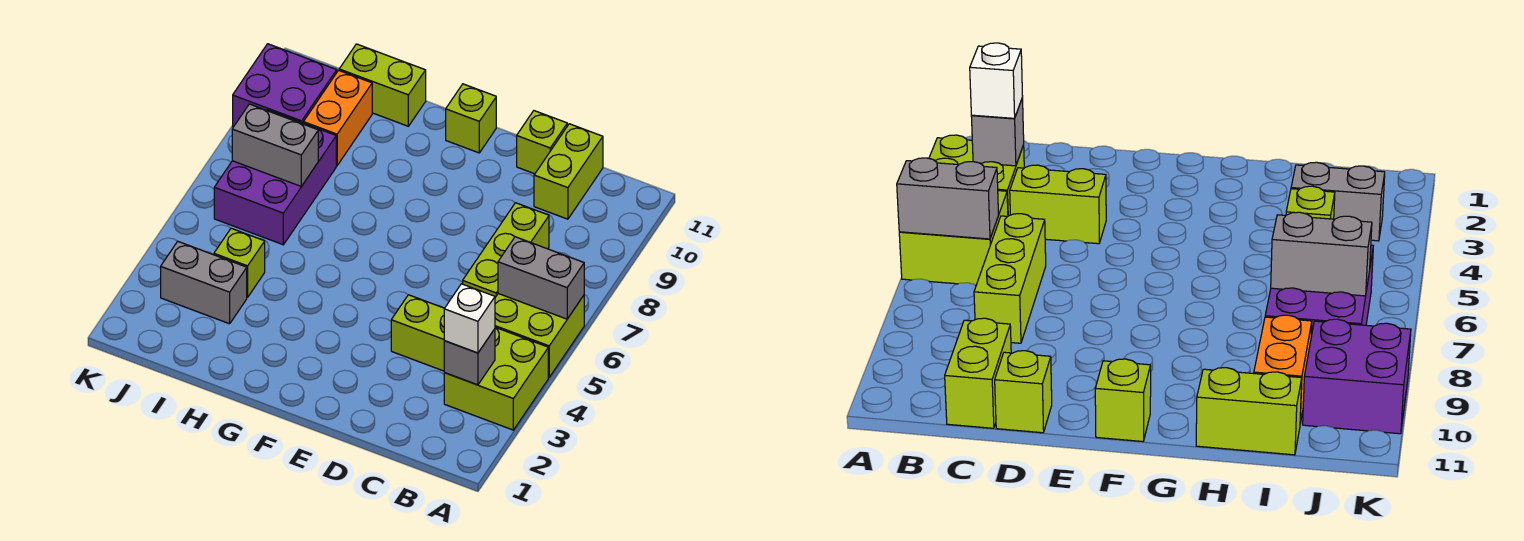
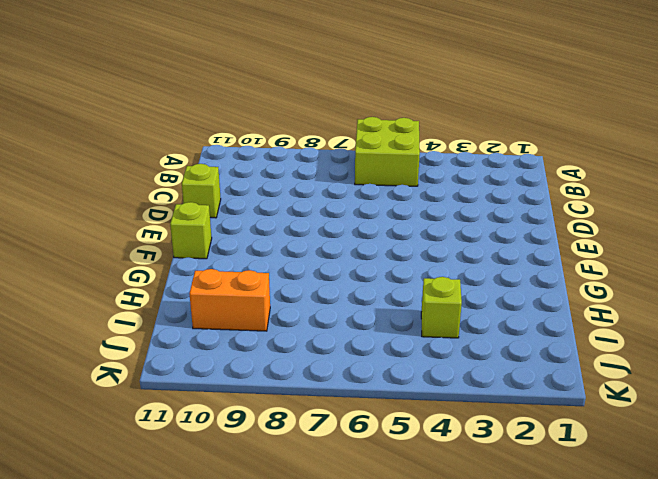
none -> lime brick A3:B4 level 1
none -> lime brick C4:D4 level 1
none -> lime brick C6:C8 level 1

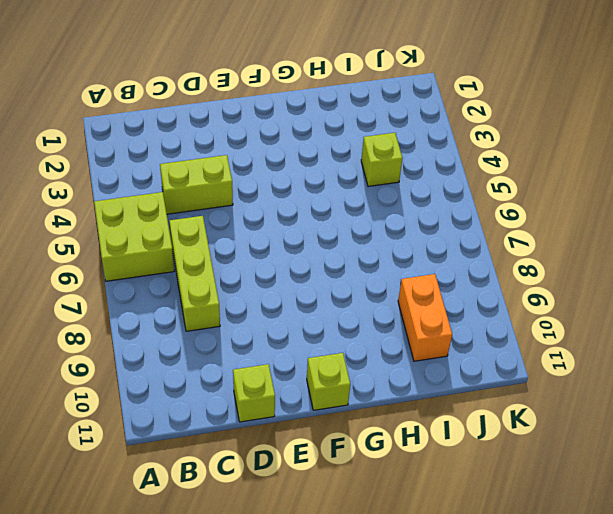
none -> lime brick A3:B4 level 1
none -> lime brick C10:C11 level 1
none -> lime brick H11:I11 level 1

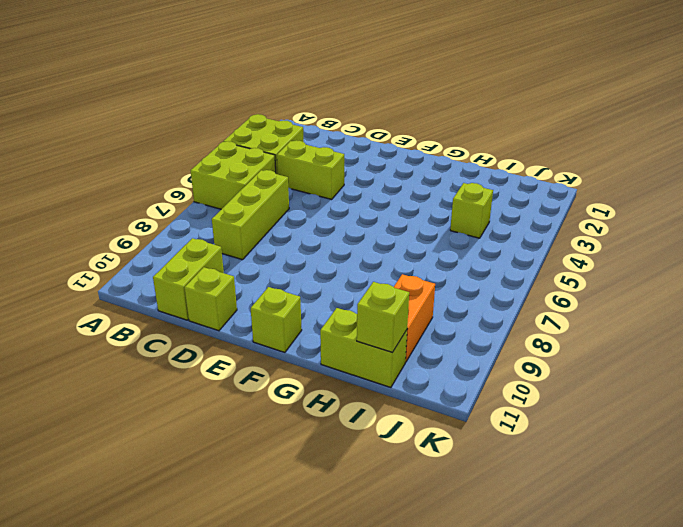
lime brick I11 level 2 -> none
none -> grey brick I3:J3 level 1
none -> purple brick I6:J8 level 1
none -> purple brick J9:K10 level 1

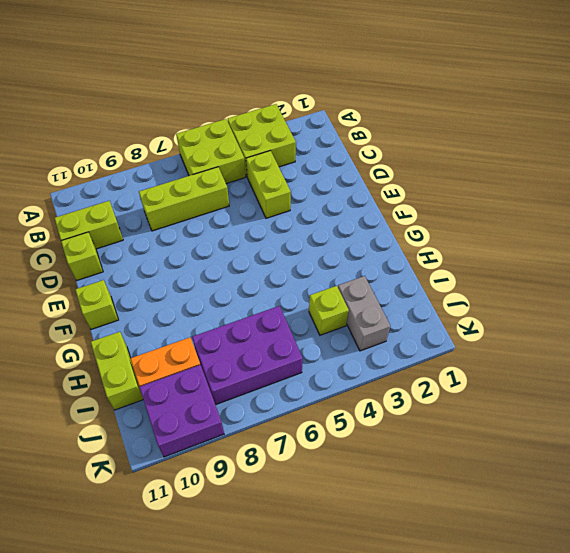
none -> grey brick A6:B6 level 2
none -> grey brick B3 level 2
none -> grey brick I7:J7 level 2

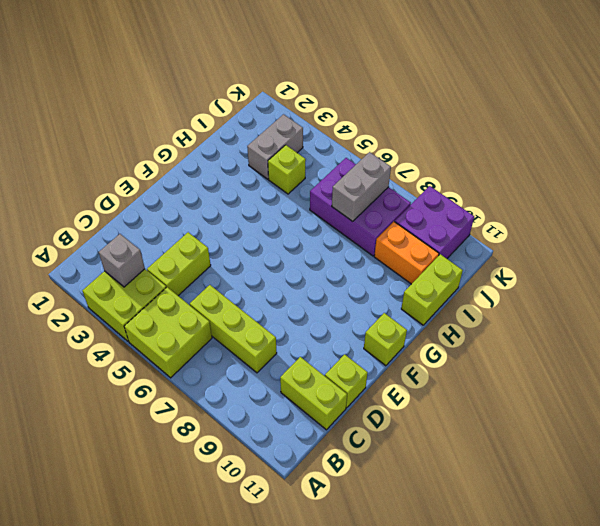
none -> grey brick A6:B6 level 2
none -> white brick B3 level 3

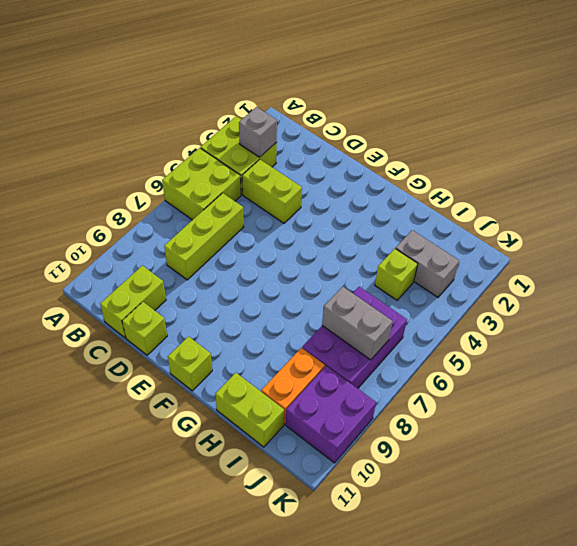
none -> grey brick A6:B6 level 2
none -> white brick B3 level 3

